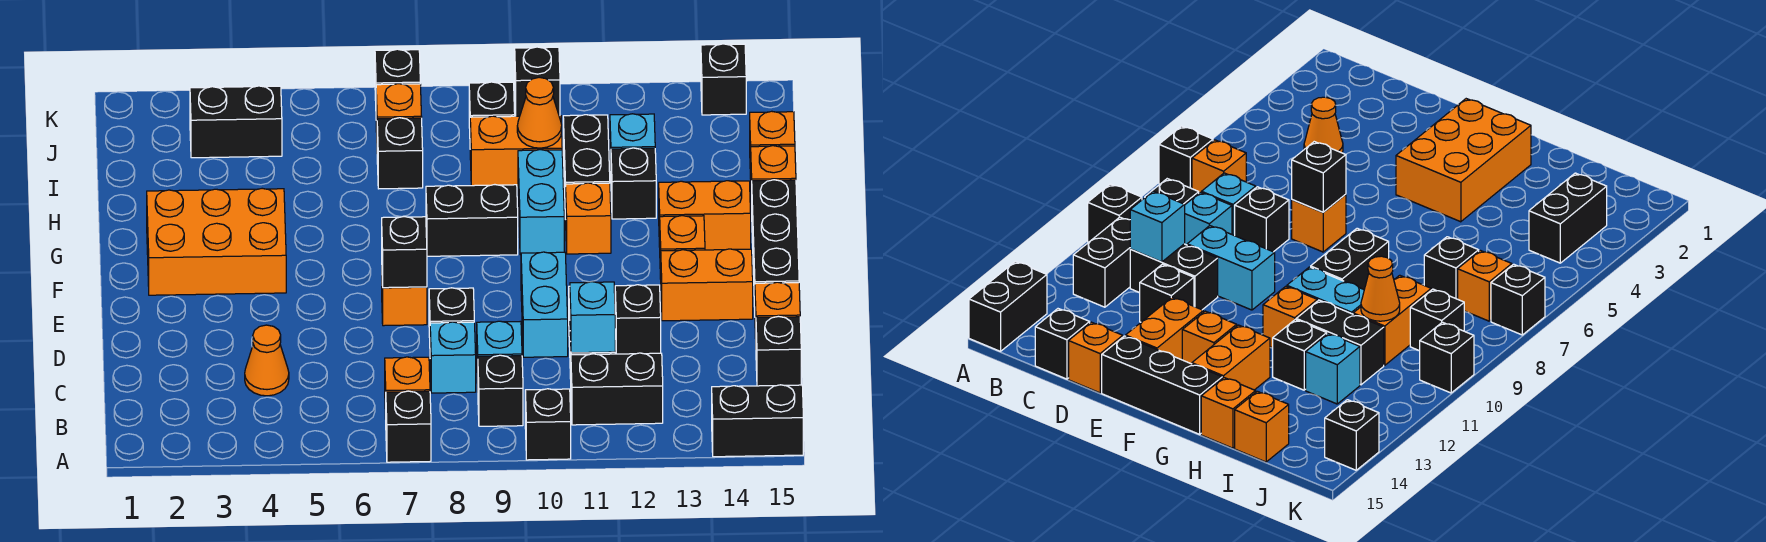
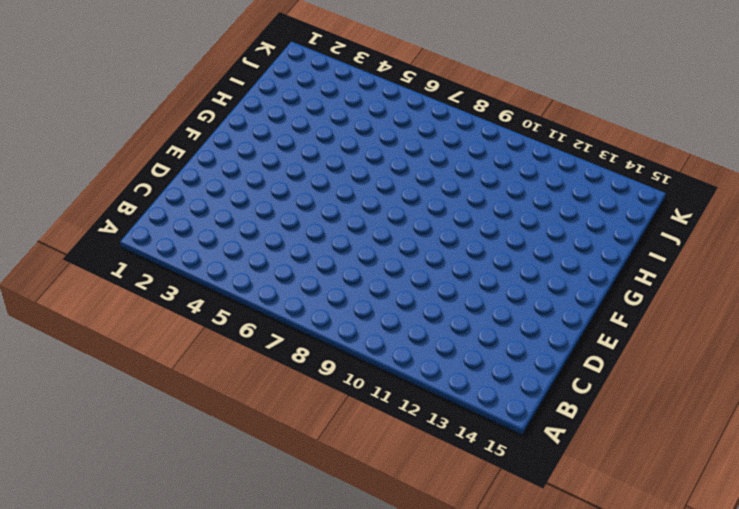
none -> black brick A7 level 1
none -> black brick A10 level 1
none -> black brick A14:A15 level 1
none -> orange brick B7 level 1

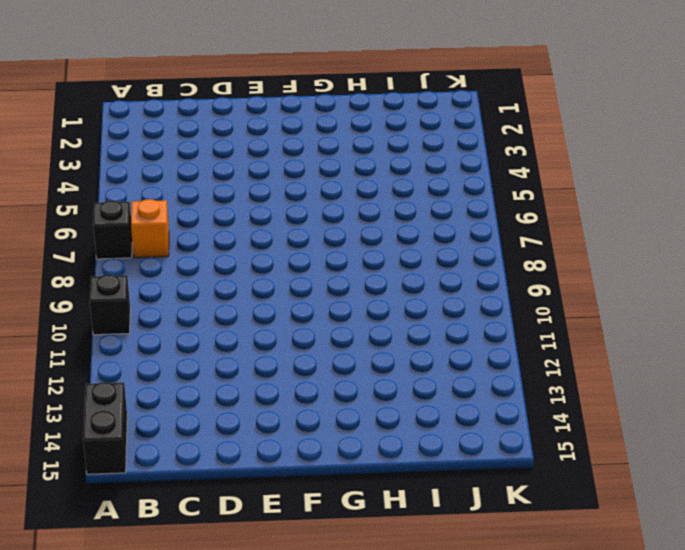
none -> black brick B9 level 1
none -> black brick B11:B12 level 1
none -> orange cone C4 level 1
none -> cyan brick C8 level 1

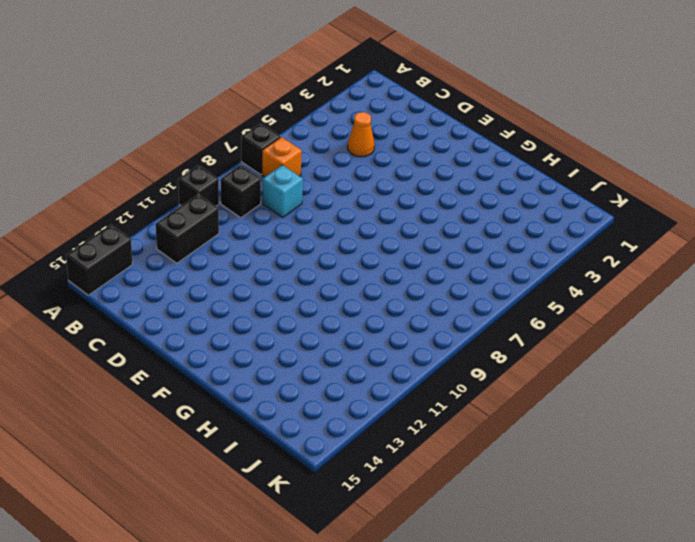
none -> cyan brick C9 level 1
none -> black brick C11:D11 level 1
none -> black brick C15 level 1
none -> black brick D8 level 1

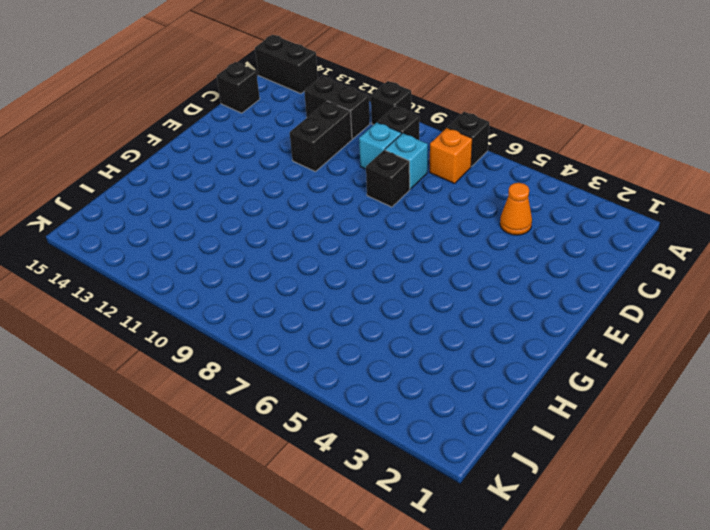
none -> cyan brick D10:E10 level 1
none -> black brick D12 level 1
none -> orange brick D15 level 1
none -> orange brick E7 level 1

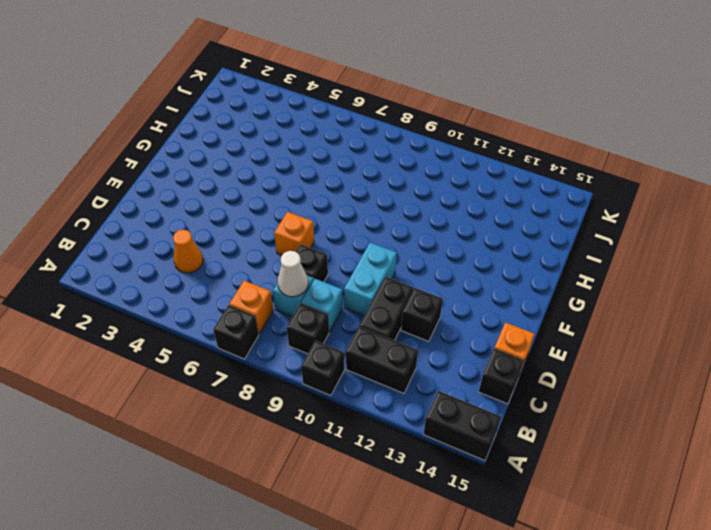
white cone C8 level 2 -> none
none -> orange brick E13:E14 level 1
none -> black brick E15:G15 level 1
none -> orange brick F2:G4 level 1
none -> orange brick F13 level 1

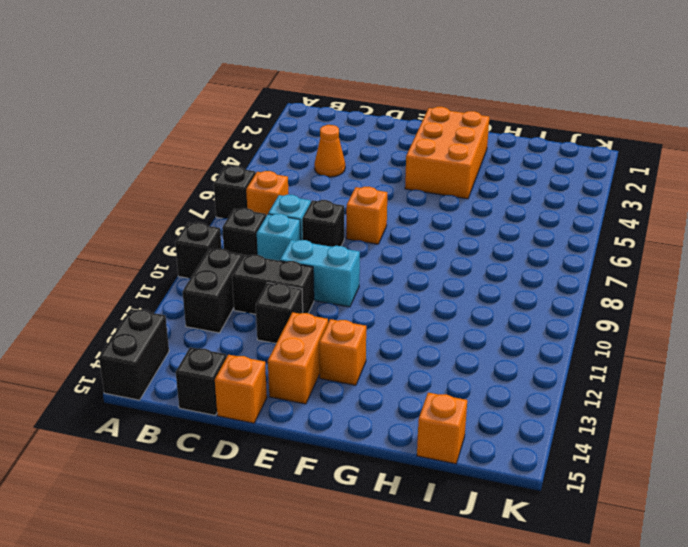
none -> black brick E15:G15 level 1
none -> black brick G8:G9 level 1
none -> cyan brick G10:H10 level 1
none -> orange brick G11 level 1

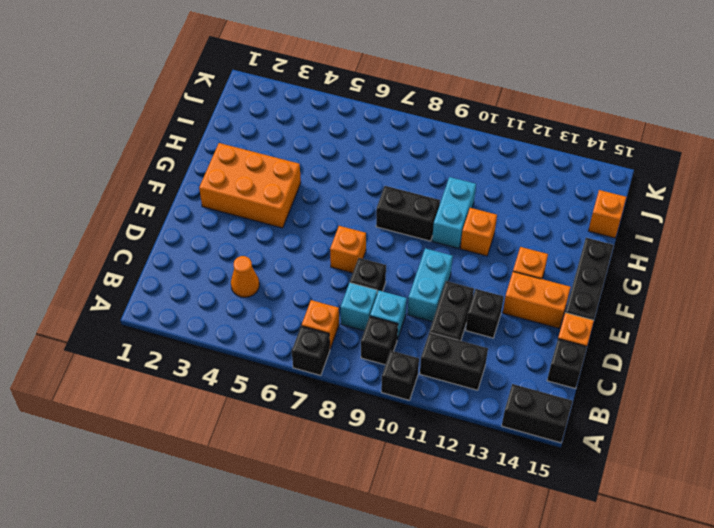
none -> orange brick G13:G14 level 1
none -> black brick H11:I11 level 1
none -> black brick H12 level 1
none -> orange brick H15 level 1

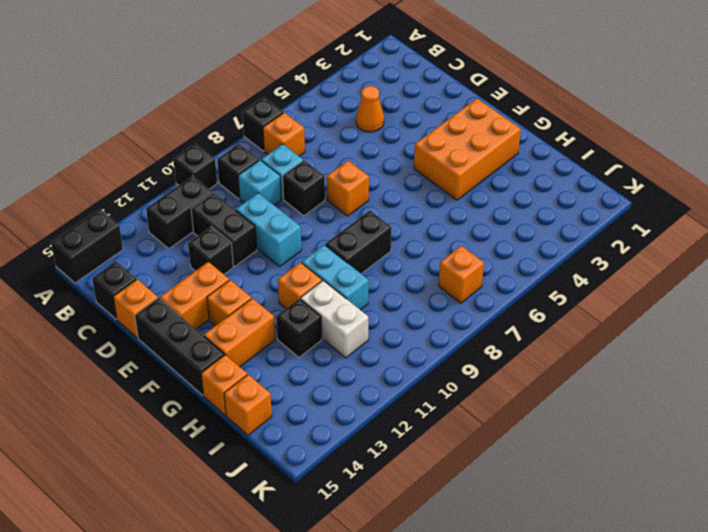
white brick H11:I11 level 1 -> black brick H11:I11 level 1
none -> black brick I7 level 1
none -> orange brick I9:I10 level 1
none -> cyan brick I12 level 1
none -> black brick J3:J4 level 1

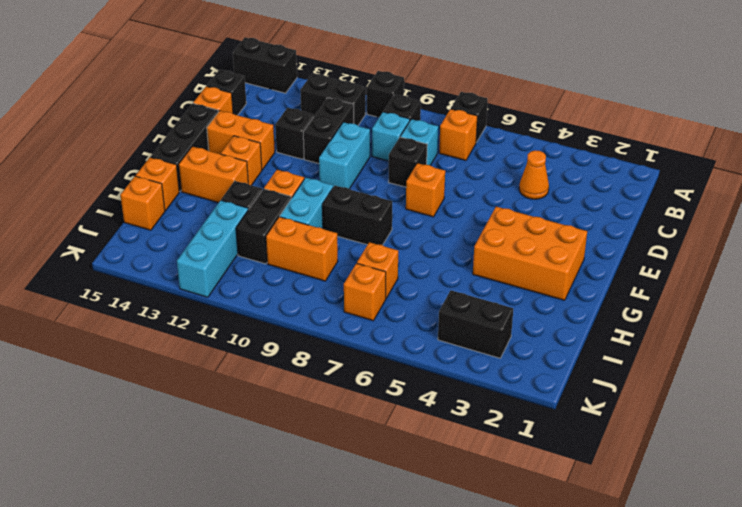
orange brick I7 level 1 -> black brick I7 level 1
cyan brick I12:K12 level 1 -> cyan brick I12 level 1
none -> black brick J9 level 1
none -> black brick K7 level 1
none -> black brick K10 level 1
none -> black brick K14 level 1

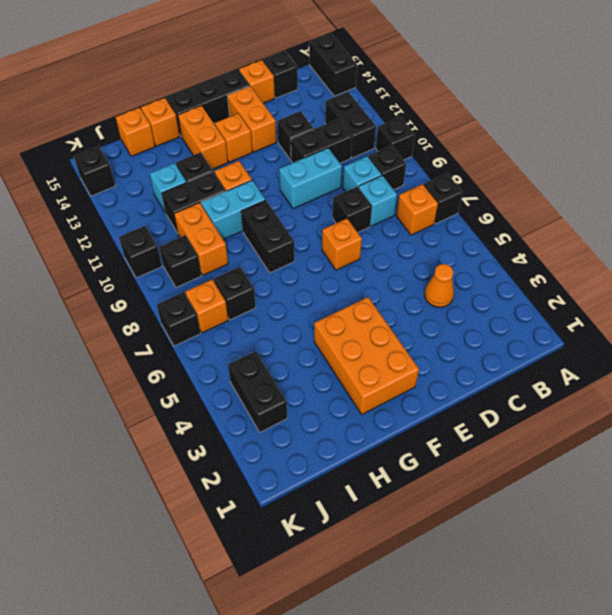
none -> cyan brick C11 level 2
none -> black brick E7 level 2
none -> orange cone I10 level 2

